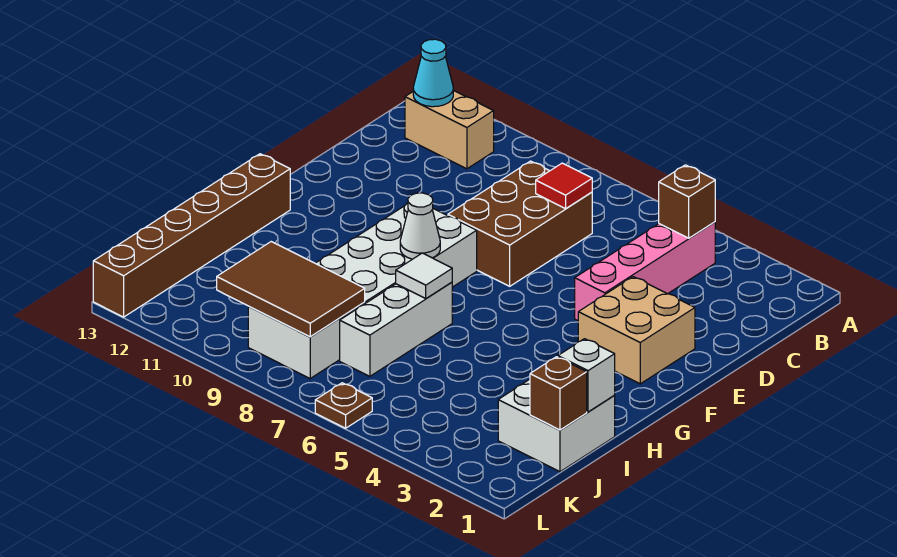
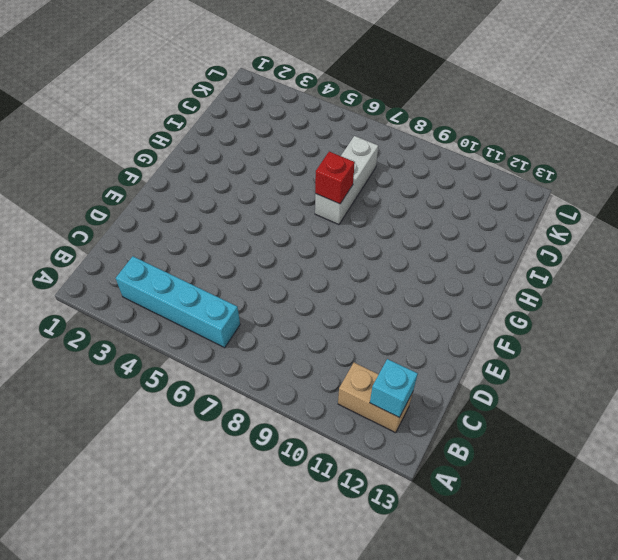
cyan brick B3:B6 level 1 -> pink brick B4:E4 level 1
cyan brick B12 level 2 -> cyan cone B12 level 2
red brick H7 level 2 -> white tile H7 level 2
none -> brown brick C7:E8 level 1
none -> tan brick E2:F3 level 1
none -> white brick F8:K9 level 1

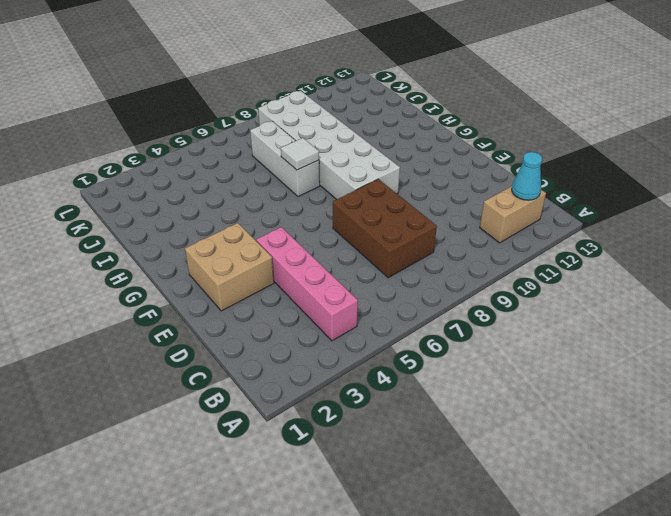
none -> brown brick G13:L13 level 1
none -> white brick I1:J2 level 1
none -> brown plate L6 level 1

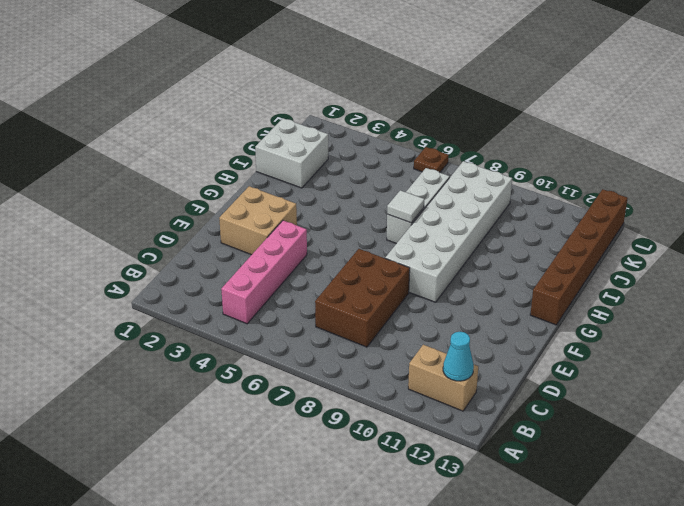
none -> brown brick B4 level 2
none -> red tile C7 level 2
none -> white cone G8 level 2

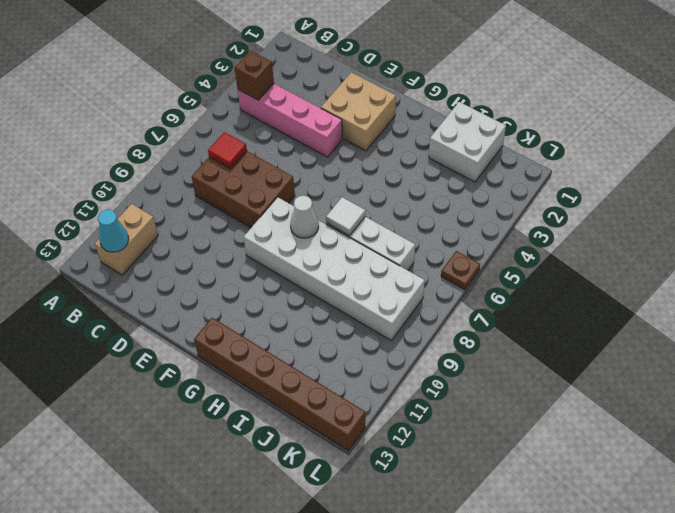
none -> white brick I1 level 2
none -> brown brick J1 level 2
none -> brown tile J8:K10 level 2

